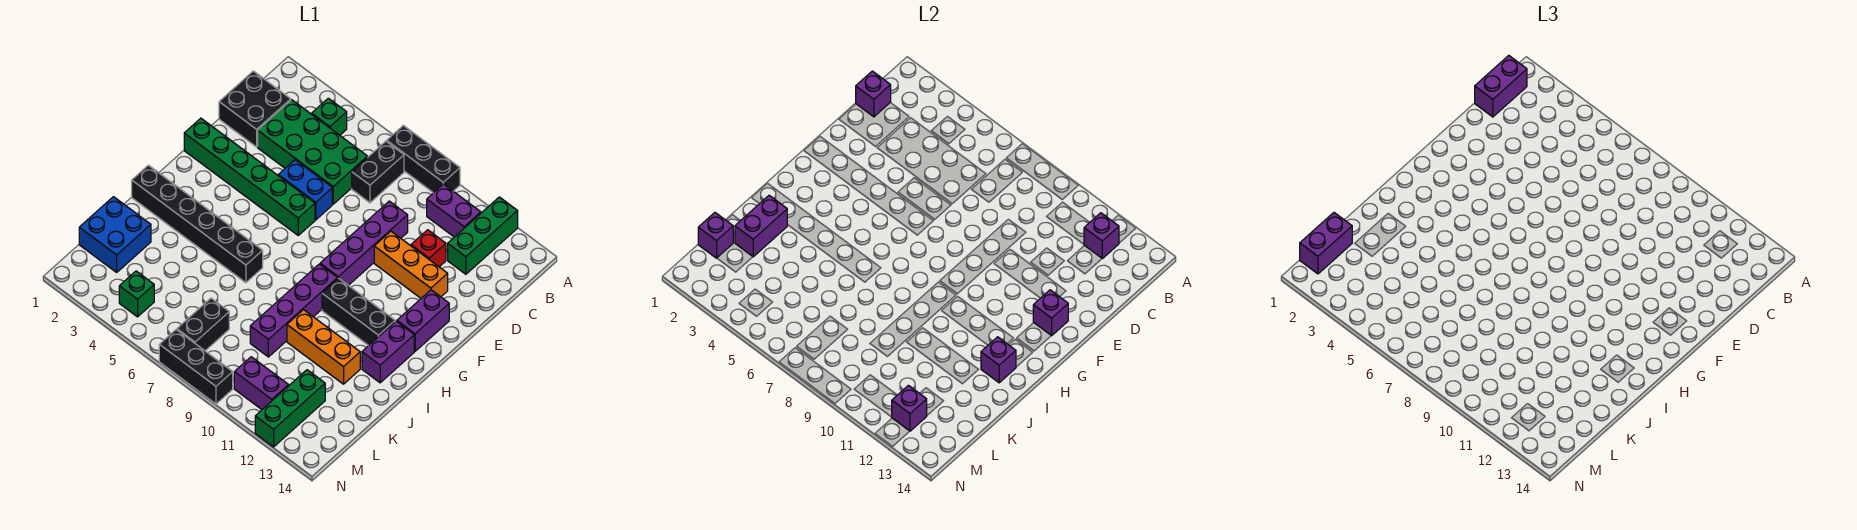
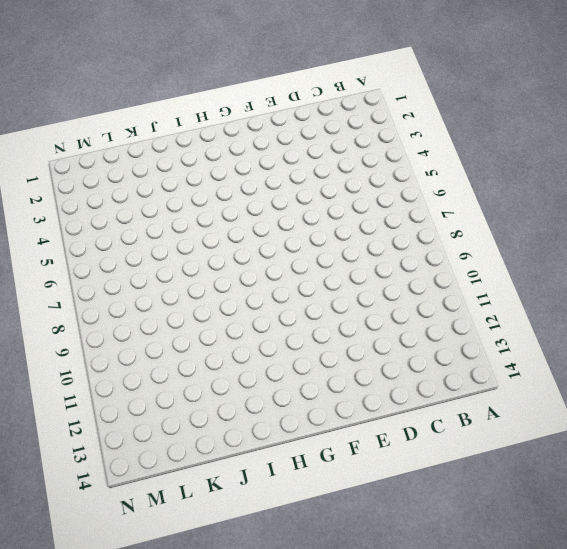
none -> black brick A7:A9 level 1
none -> green brick A12:C12 level 1
none -> green brick B4 level 1
none -> black brick B7:C7 level 1

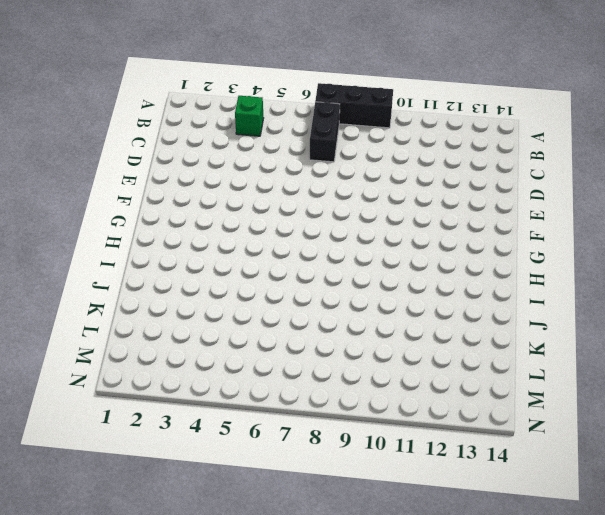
none -> green brick A12:C12 level 1
none -> purple brick B10:B11 level 1
none -> black brick C1:D2 level 1
none -> green brick C3:D6 level 1

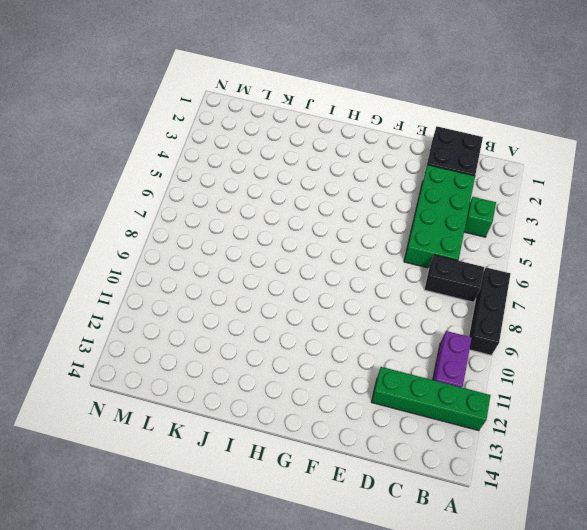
green brick A12:D12 level 1 -> green brick A12:C12 level 1
none -> purple brick D9:G9 level 1
none -> red brick D11 level 1
none -> blue brick E5:E6 level 1
none -> orange brick E10:E12 level 1

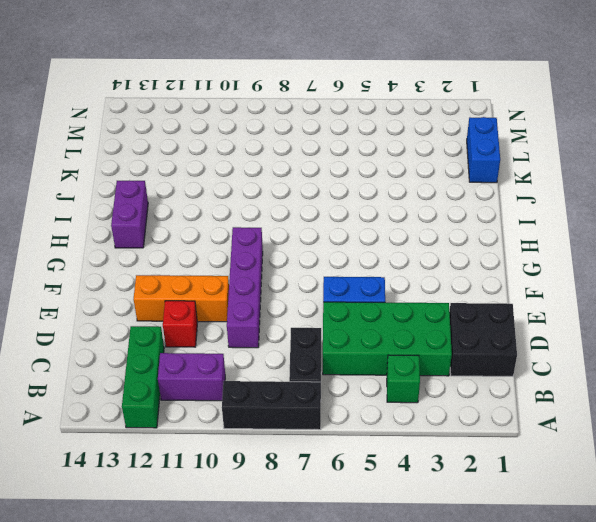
blue brick K1:L1 level 1 -> blue brick K1:L2 level 1
none -> green brick F1:F6 level 1
none -> purple brick F13:G13 level 1
none -> purple brick H9:K9 level 1
none -> black brick H10:H12 level 1

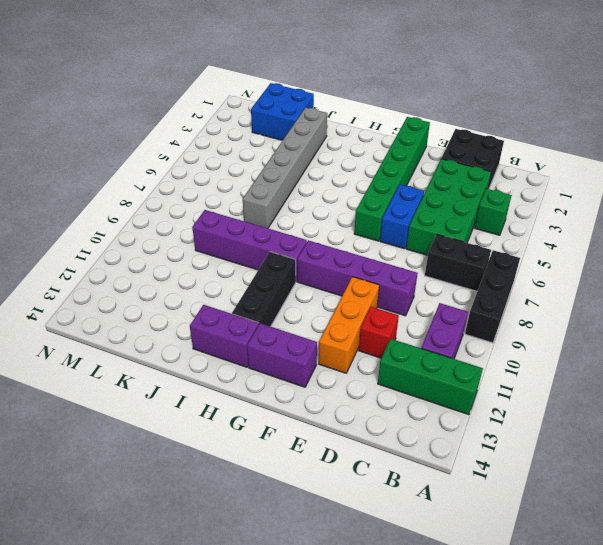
grey brick J2:J7 level 1 -> none
none -> black brick I1:I6 level 1
none -> orange brick J10:J12 level 1
none -> black brick L7:M7 level 1
none -> green brick L12:N12 level 1

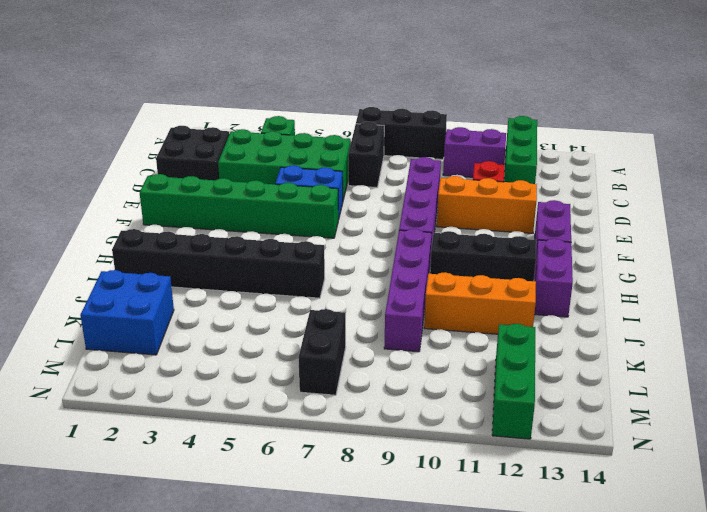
none -> green brick M4 level 1
none -> purple brick M10:M11 level 1
none -> black brick N7:N9 level 1
none -> purple brick B12 level 2

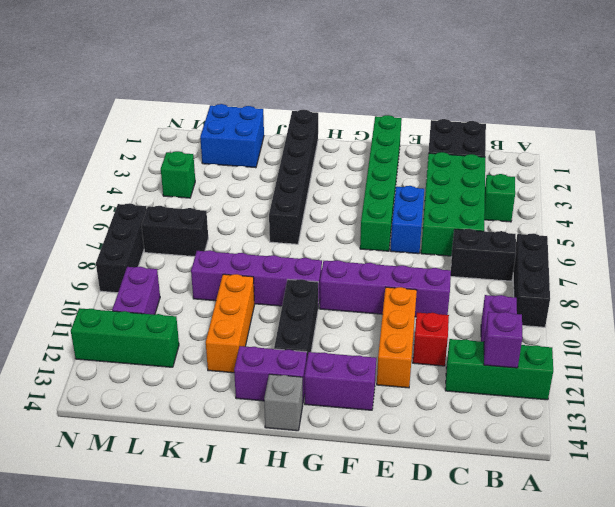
grey brick H14 level 1 -> none
none -> purple brick C1 level 2
none -> purple brick F13 level 2
none -> purple brick I13 level 2
none -> purple brick J2:K2 level 2

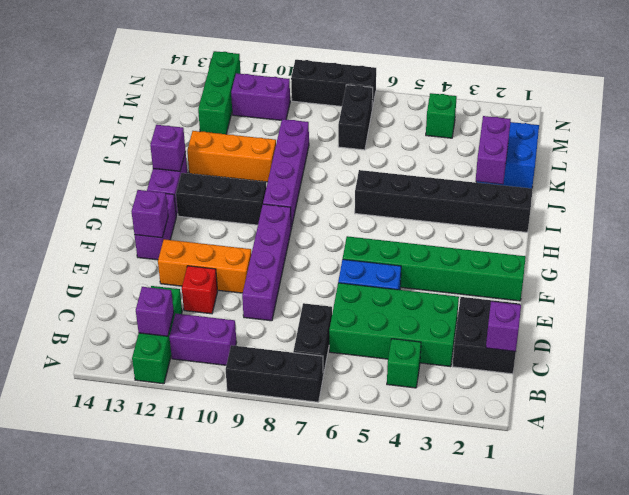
none -> purple brick L1 level 2
none -> purple brick M12 level 2
none -> purple brick B1:C1 level 3
none -> purple brick L1:M1 level 3

